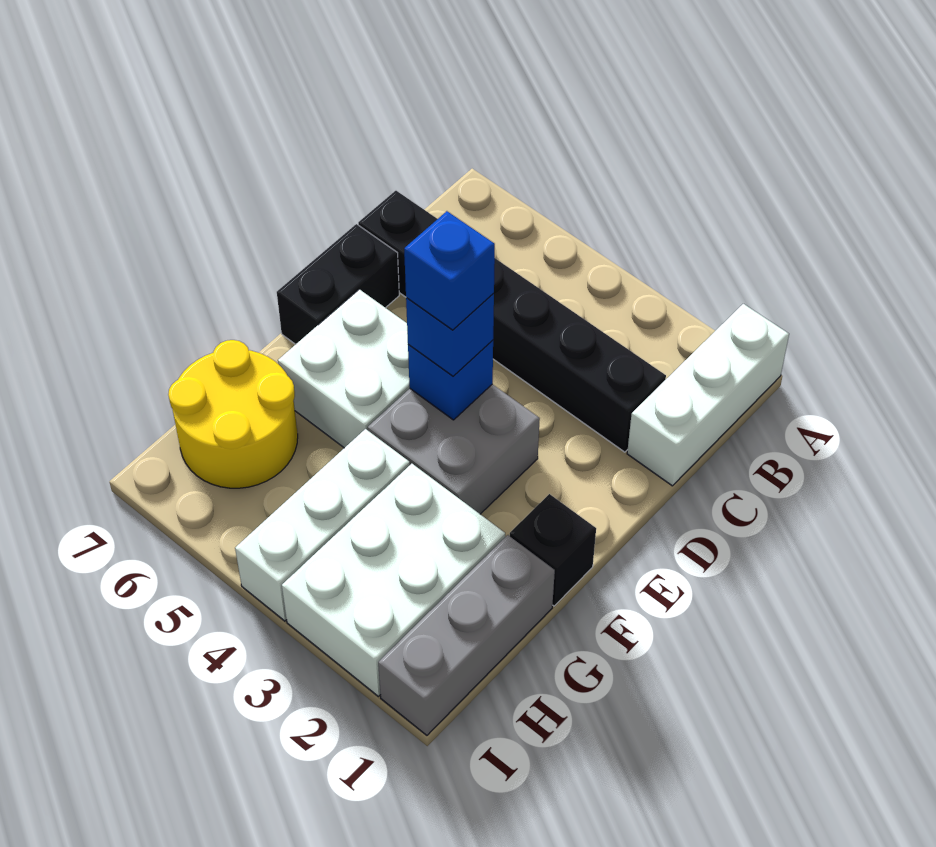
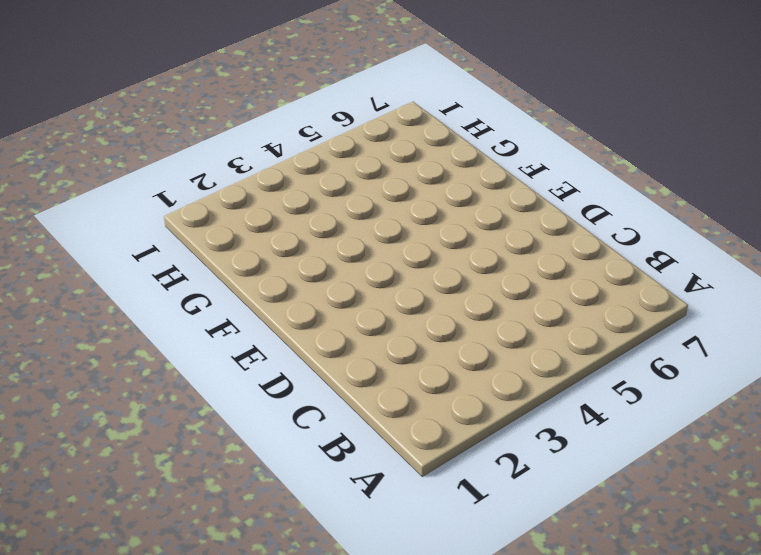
none -> white brick A1:C1 level 1
none -> black brick C2:C7 level 1
none -> black brick D7:E7 level 1

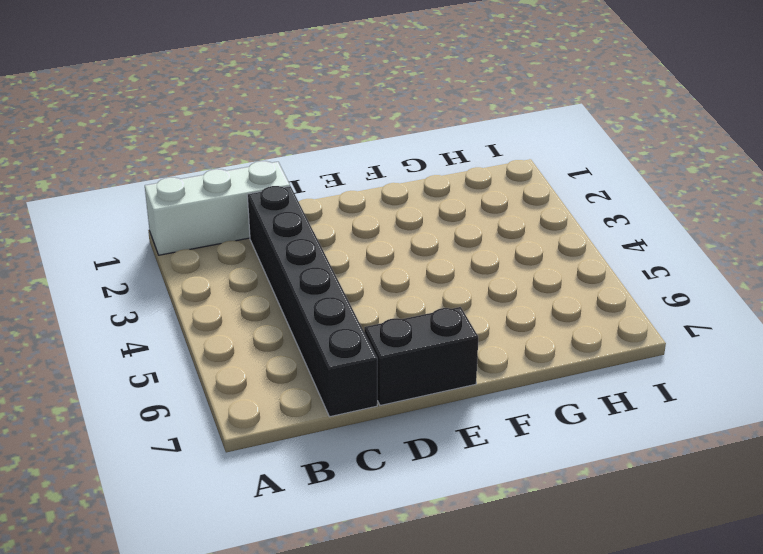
none -> grey brick E3:F4 level 1
none -> white brick E5:F6 level 1
none -> black brick F1 level 1

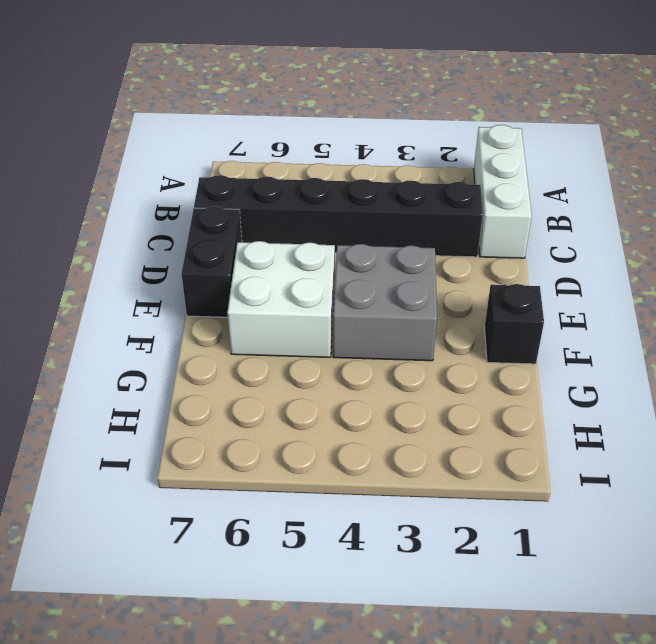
none -> grey brick G1:I1 level 1
none -> white brick G2:I3 level 1
none -> white brick G4:I4 level 1

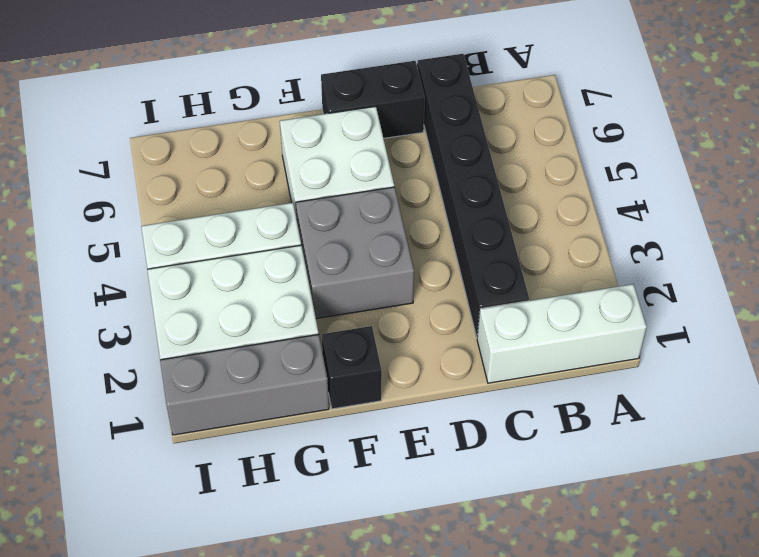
none -> yellow round brick G6:H7 level 1
none -> blue brick E4 level 2
none -> blue brick E4 level 3

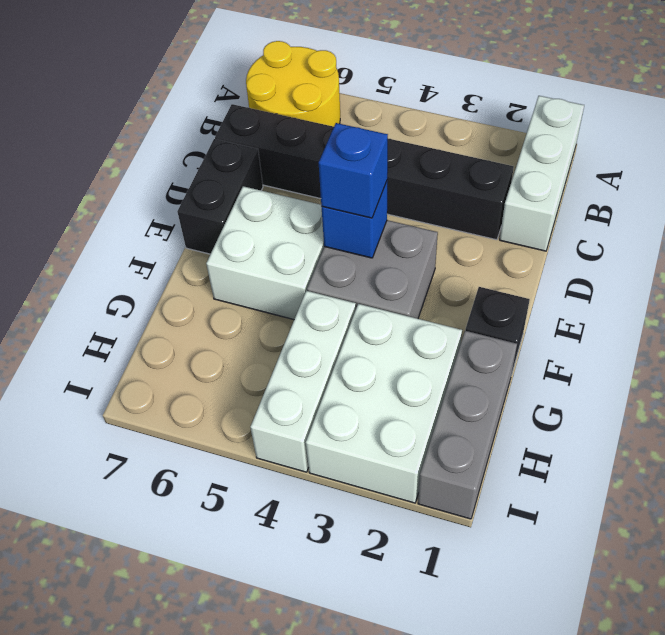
yellow round brick A6:B7 level 1 -> yellow round brick G6:H7 level 1
none -> blue brick E4 level 4

